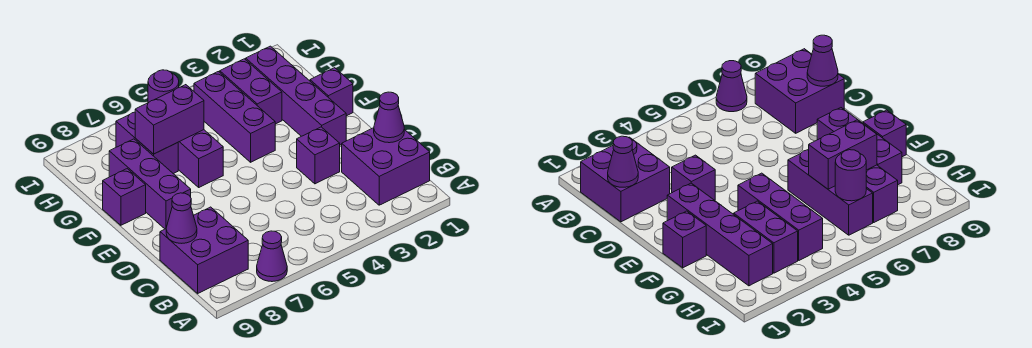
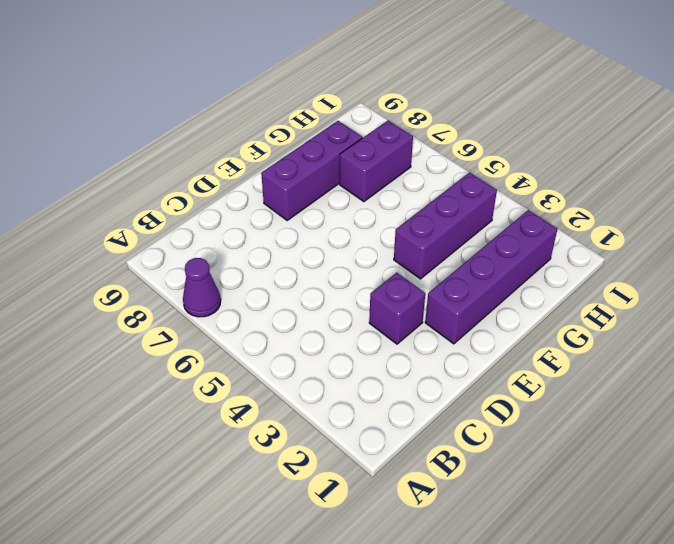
none -> purple brick B1:C2 level 1
none -> purple brick B8:C9 level 1
none -> purple brick F1 level 1

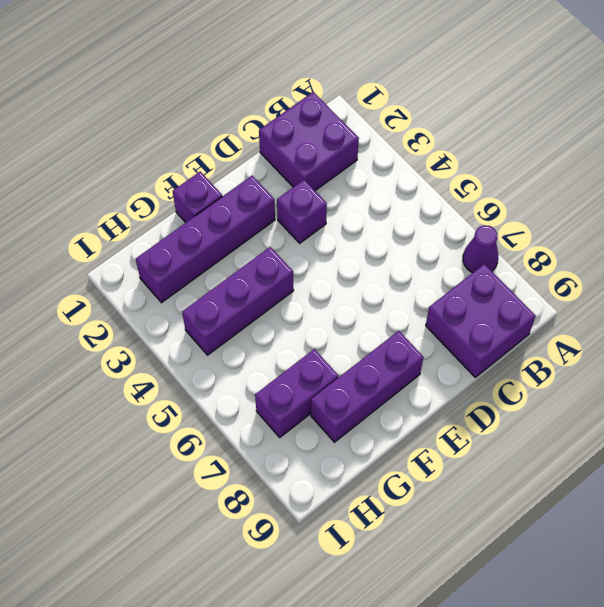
none -> purple brick F6:H6 level 1
none -> purple brick F9 level 1
none -> purple brick G3:H3 level 1

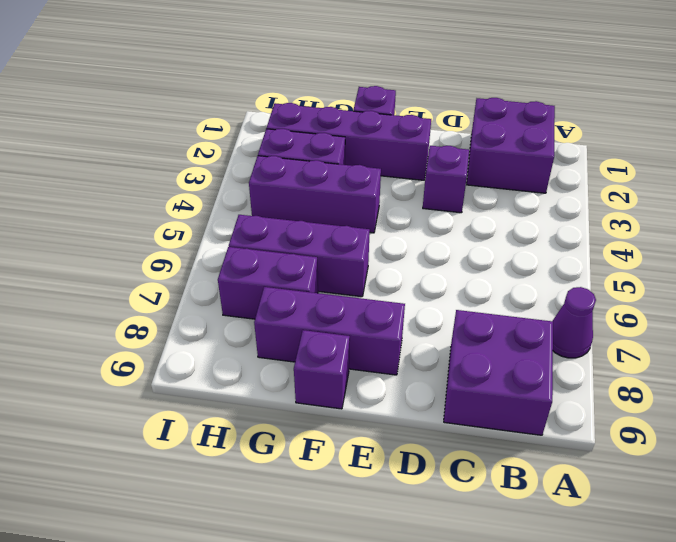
none -> purple cone C1 level 2
none -> purple cone C9 level 2
none -> purple brick G6:G7 level 2

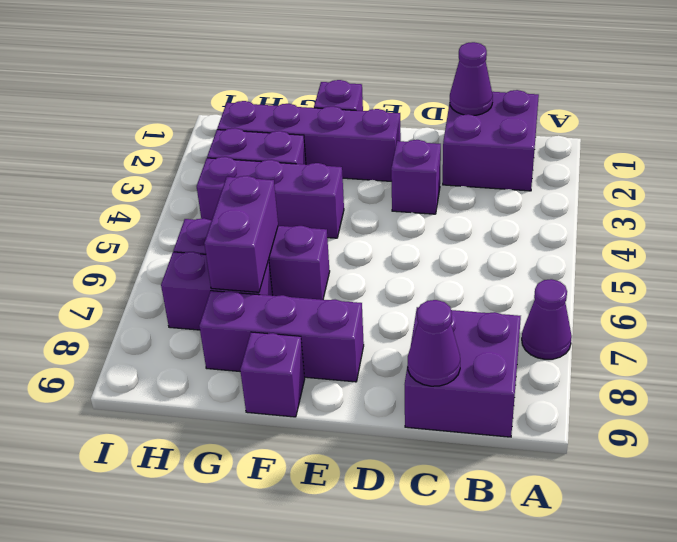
none -> purple round brick H6 level 2

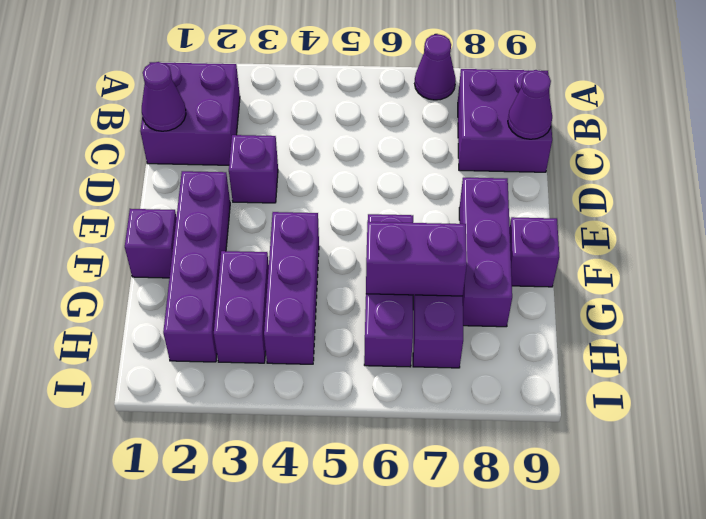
none -> purple round brick H6 level 2

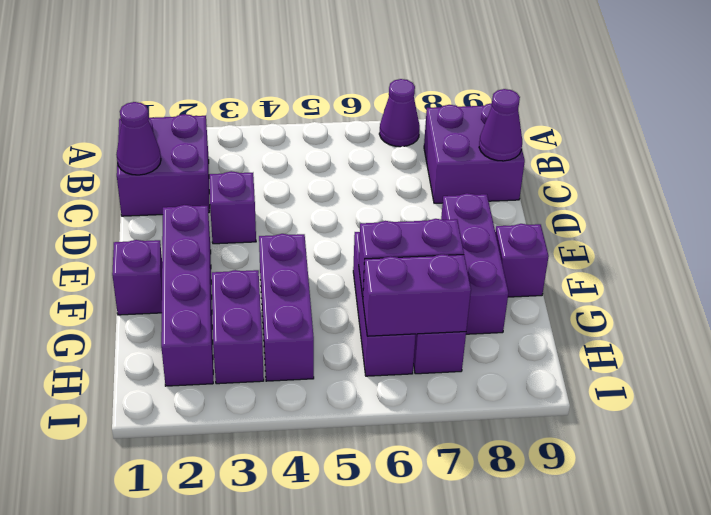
purple brick H6:H7 level 2 -> purple round brick H6 level 2

